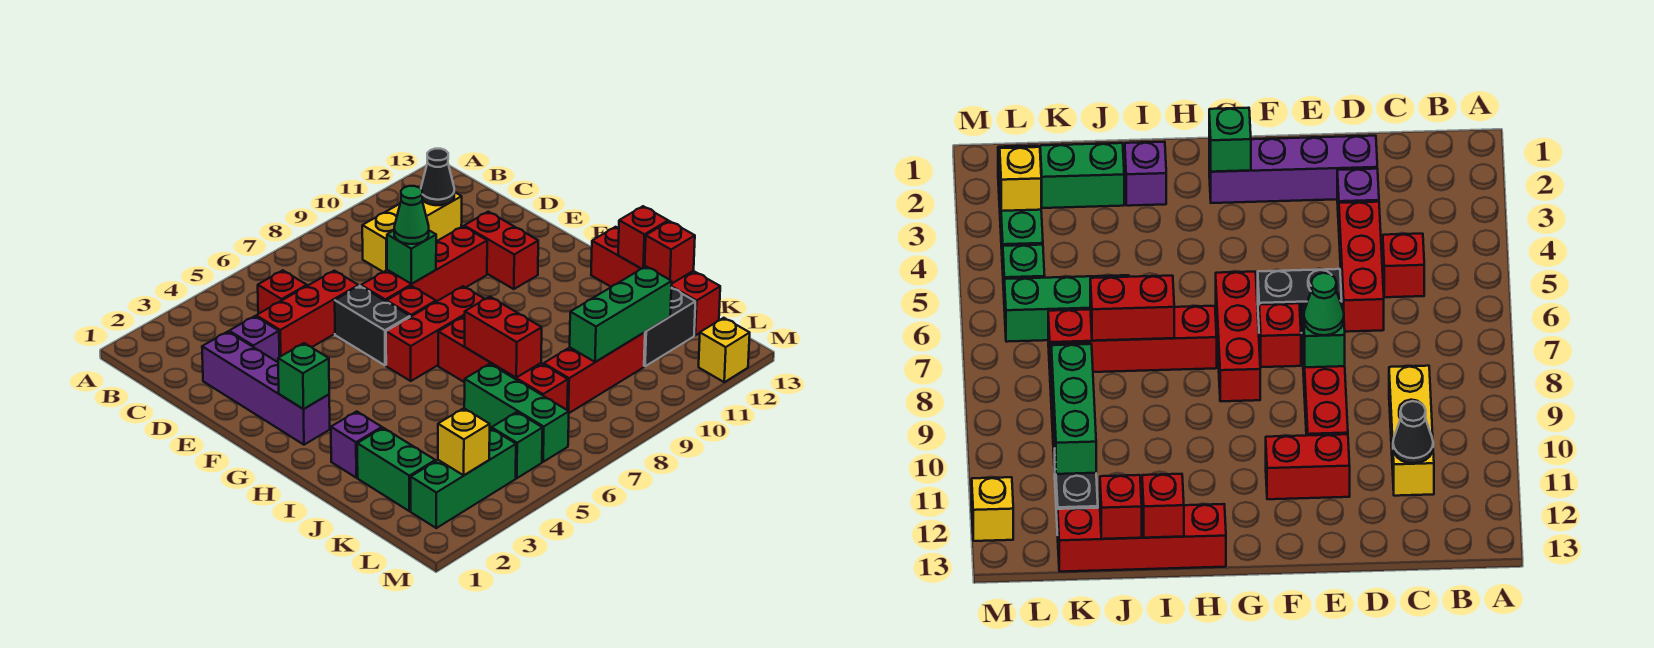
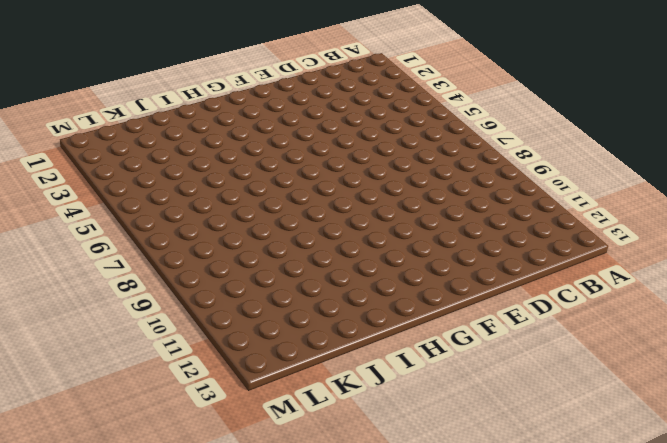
none -> red brick C5 level 1
none -> yellow brick C9:C11 level 1
none -> purple brick D2:G2 level 1

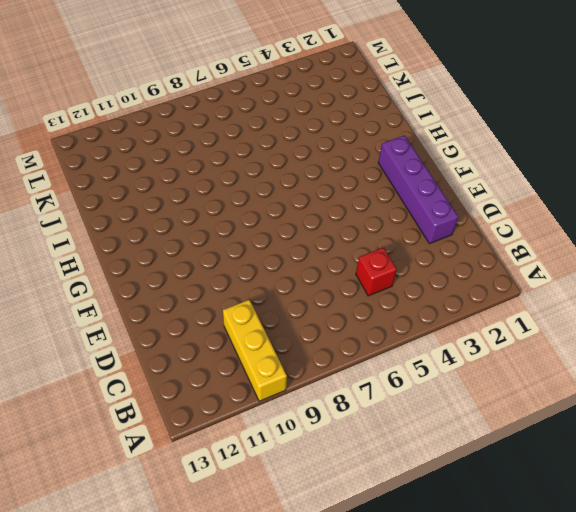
yellow brick A10:C10 level 1 -> yellow brick C9:C11 level 1
none -> purple brick D3 level 1
none -> red brick D4:D6 level 1
none -> black brick E6:F6 level 1

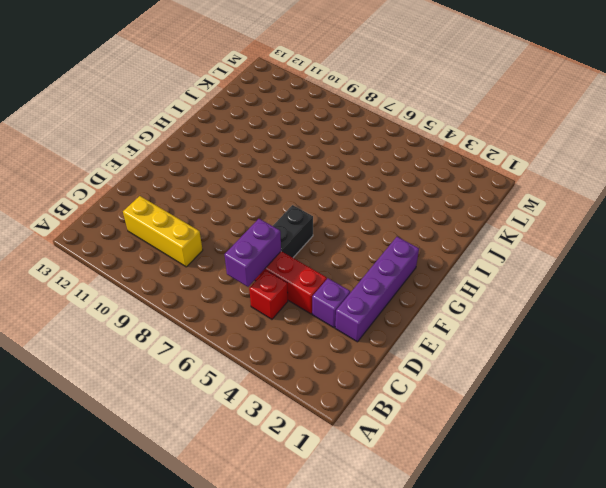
purple brick C6:D6 level 2 -> none
none -> red brick E7:E10 level 1
none -> red brick E11:F11 level 1
none -> red brick F7 level 1

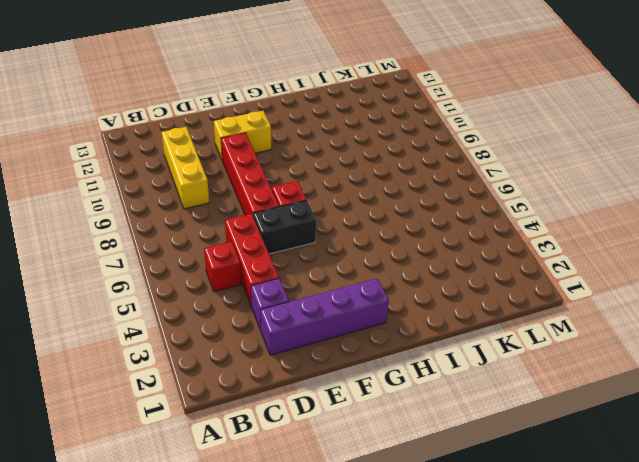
yellow brick E11:F11 level 1 -> red brick E11:F11 level 1
none -> red brick G6:G8 level 1
none -> red brick H7:K7 level 1
none -> red brick H13:K13 level 1

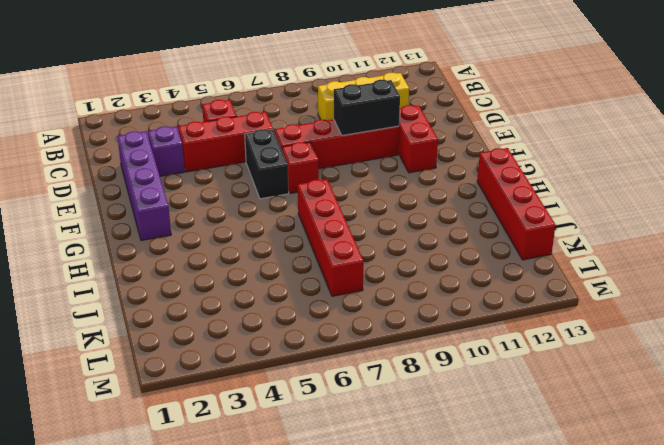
black brick E9:E10 level 2 -> black brick K11:K12 level 1
none -> red brick G6:G8 level 1
none -> purple brick I2 level 1
none -> green brick J2:K2 level 1

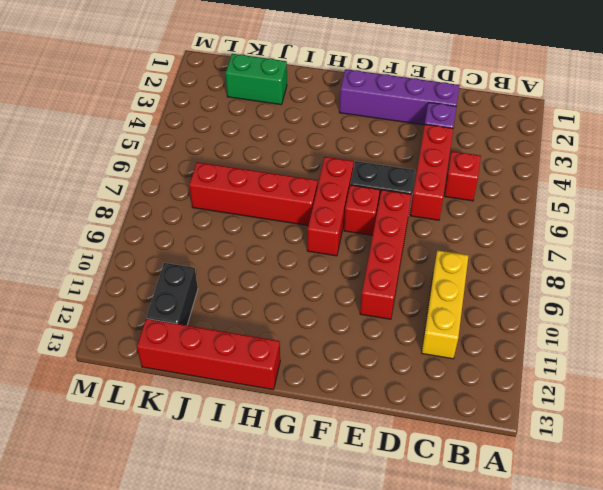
none -> red brick E11:F11 level 1
none -> purple brick I2 level 1
none -> green brick J6:L6 level 1

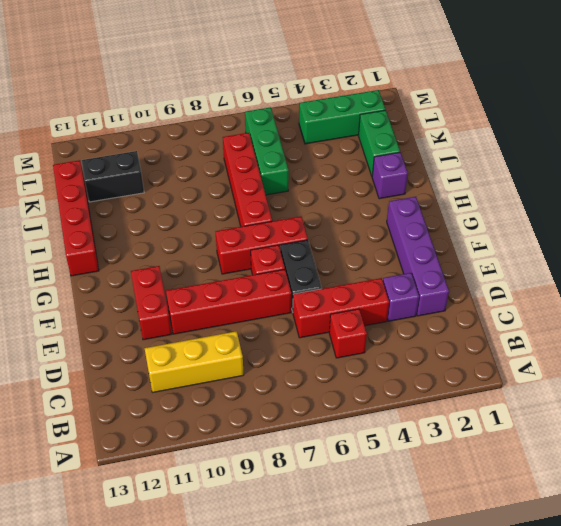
none -> red brick K8:K10 level 1
none -> green brick L5 level 1
none -> yellow brick M12 level 1

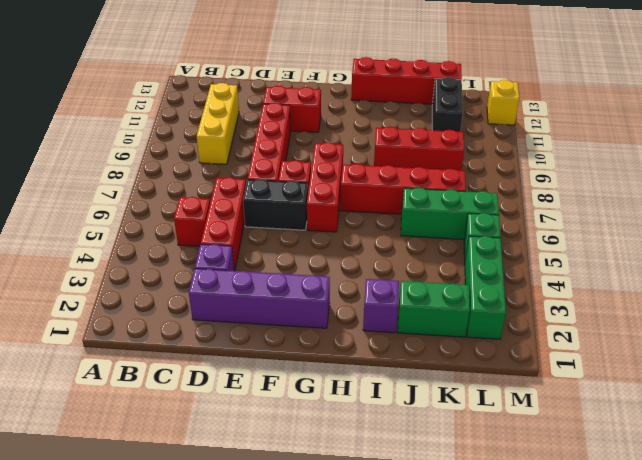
red brick I9:K9 level 1 -> red brick K8:K10 level 1
none -> black cone C11 level 2
none -> green brick E8 level 2
none -> green brick G2 level 2

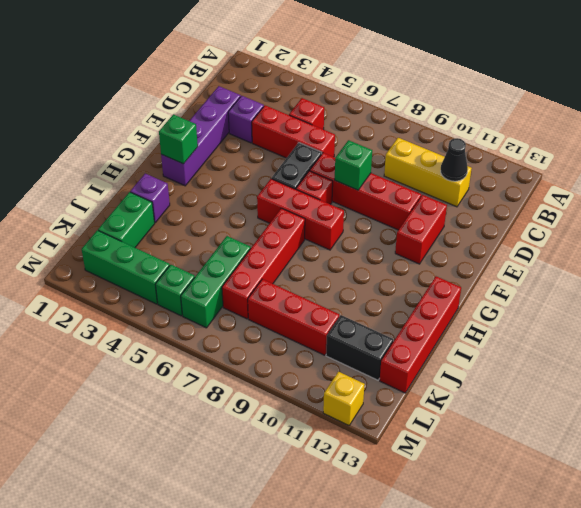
none -> red brick I7:J7 level 2
none -> red brick I13 level 2
none -> red brick J13 level 2

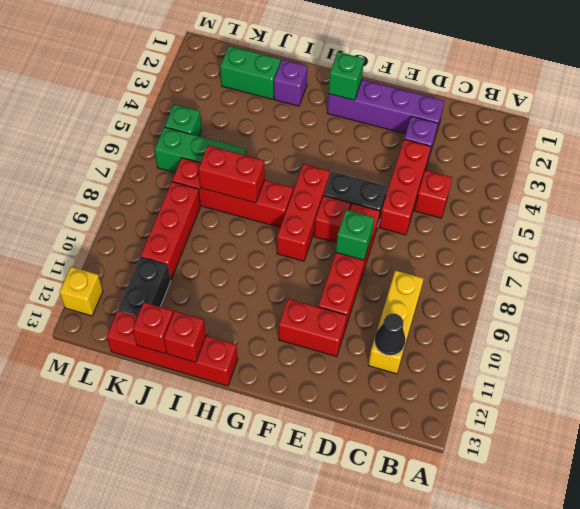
none -> green brick L2:L4 level 1
none -> green brick K9:K11 level 2
none -> yellow brick L3 level 2

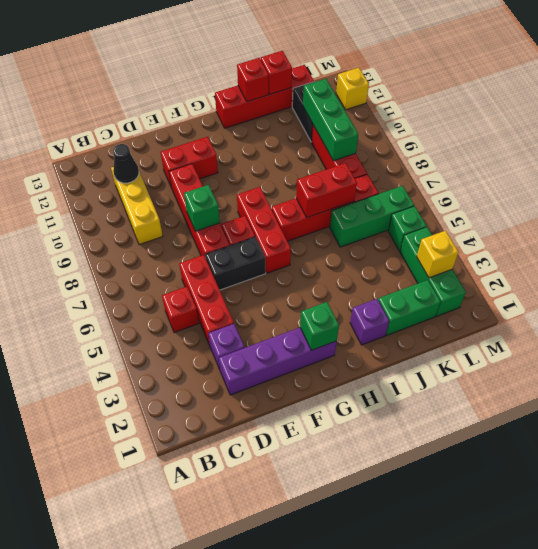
none -> green cone E8 level 3

